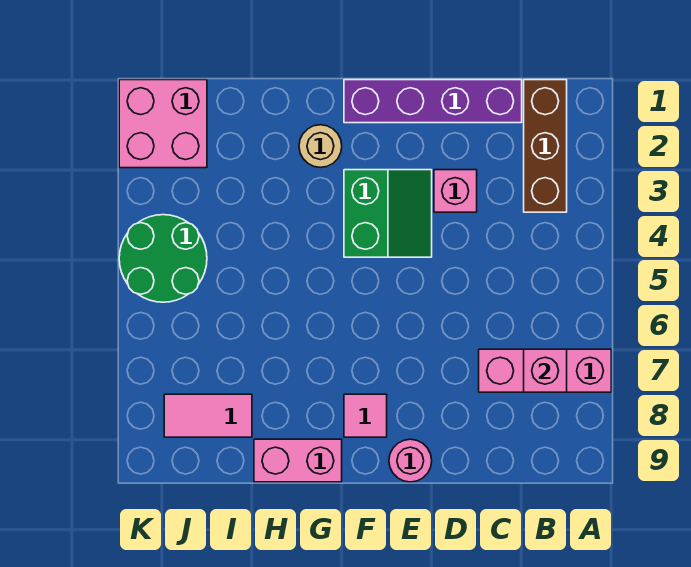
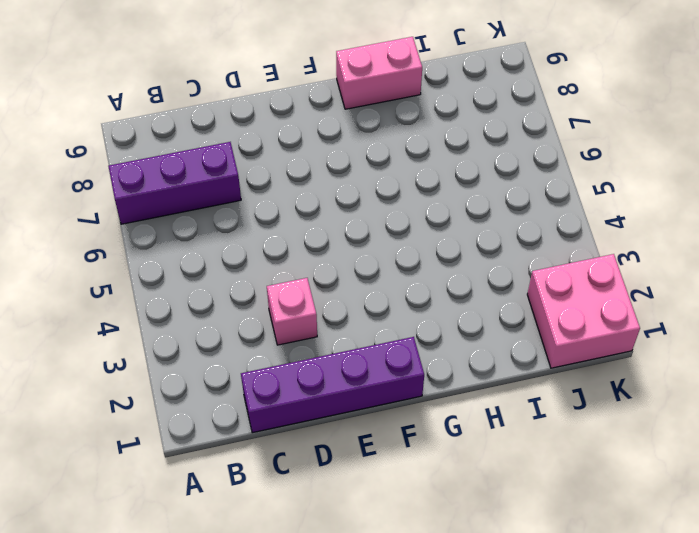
purple brick A7:C7 level 1 -> pink brick A7:C7 level 1
none -> brown brick B1:B3 level 1
none -> green slope E3:F4 level 1 top F
none -> pink round brick E9 level 1

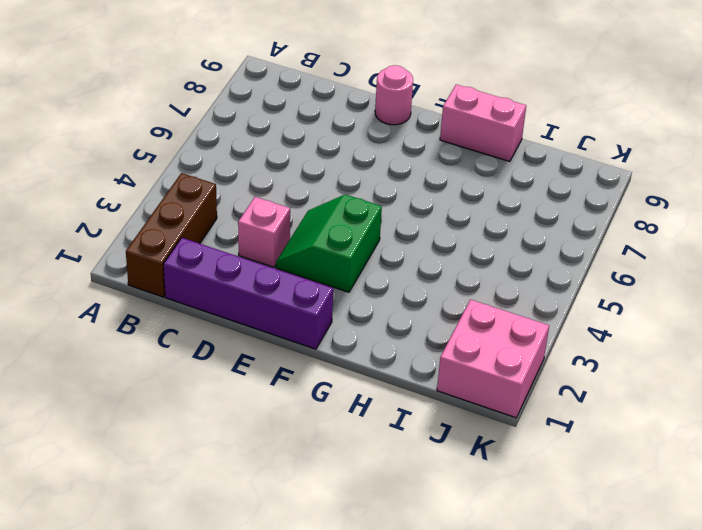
none -> pink brick A7:C7 level 1
none -> pink tile F8 level 1
none -> tan round brick G2 level 1

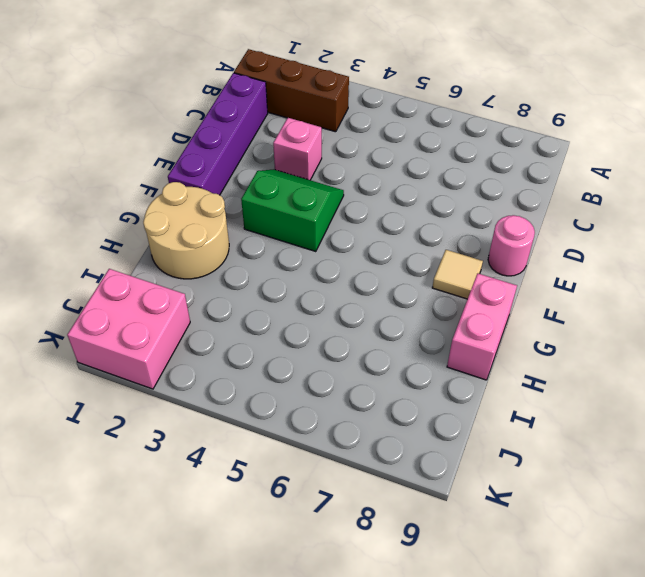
tan tile F8 level 1 -> pink tile F8 level 1
tan round brick G1:H2 level 1 -> tan round brick G2 level 1
none -> pink brick A7:C7 level 1
none -> pink tile I8:J8 level 1
none -> green round brick J4:K5 level 1

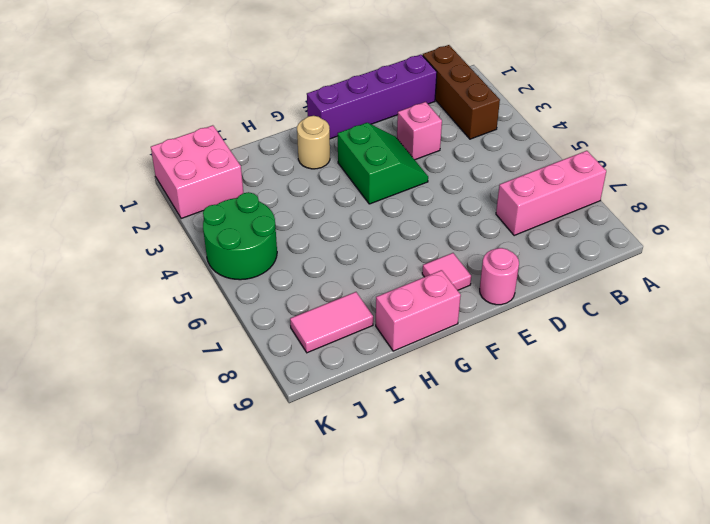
none -> pink brick B7 level 2

